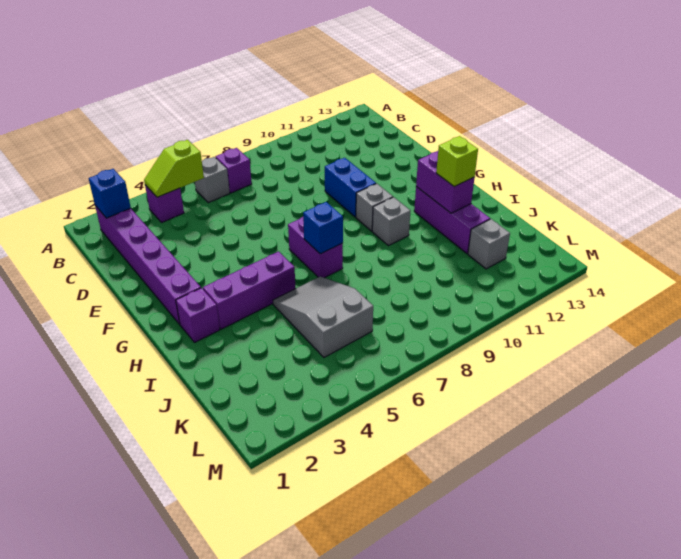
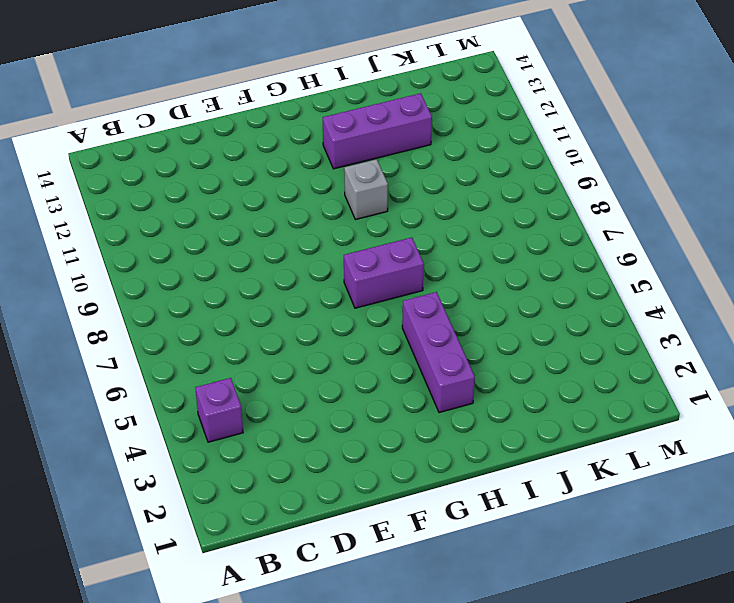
none -> purple brick B2:G2 level 1
none -> grey brick B6 level 1
none -> purple brick B7 level 1

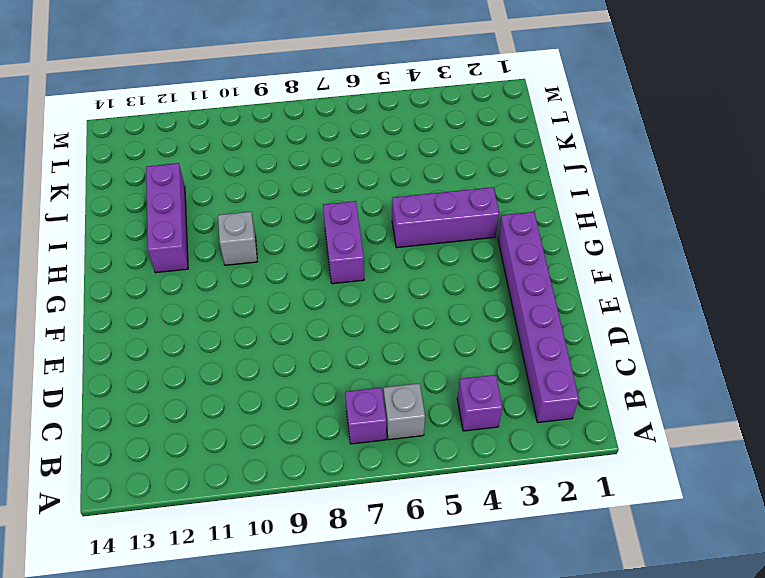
none -> blue brick E10:F10 level 1
none -> grey brick G10 level 1
none -> purple brick H2 level 1

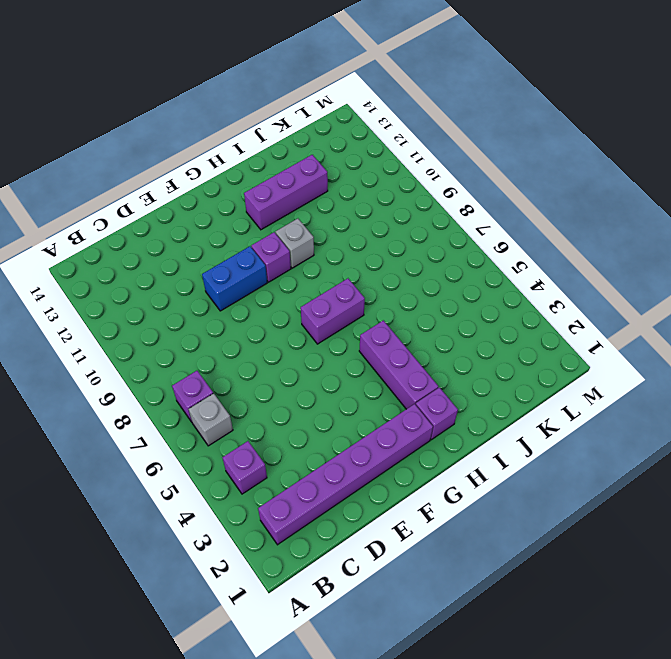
purple brick G10 level 1 -> grey brick G10 level 1
none -> grey slope I5:K6 level 1 top K
none -> grey brick K12 level 1
none -> blue brick B2 level 2

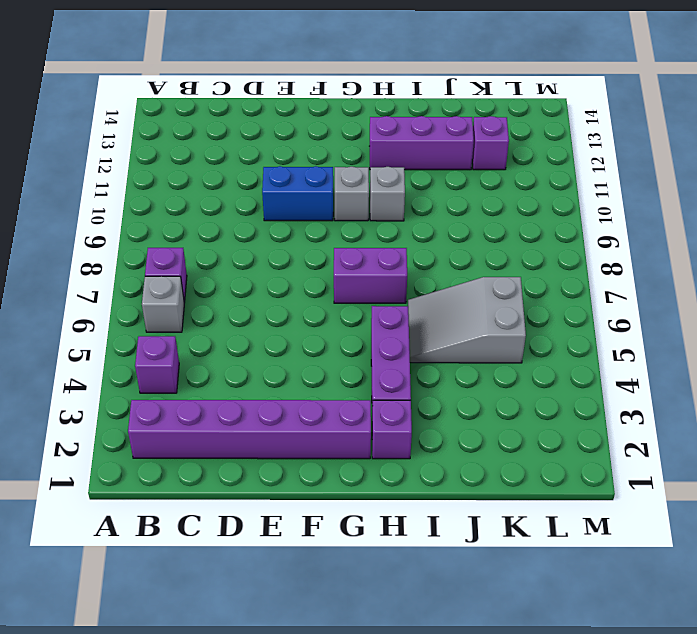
purple brick K12 level 1 -> grey brick K12 level 1
none -> blue brick B2 level 2
none -> lime slope B4:B5 level 2 top 5
none -> blue brick H7 level 2

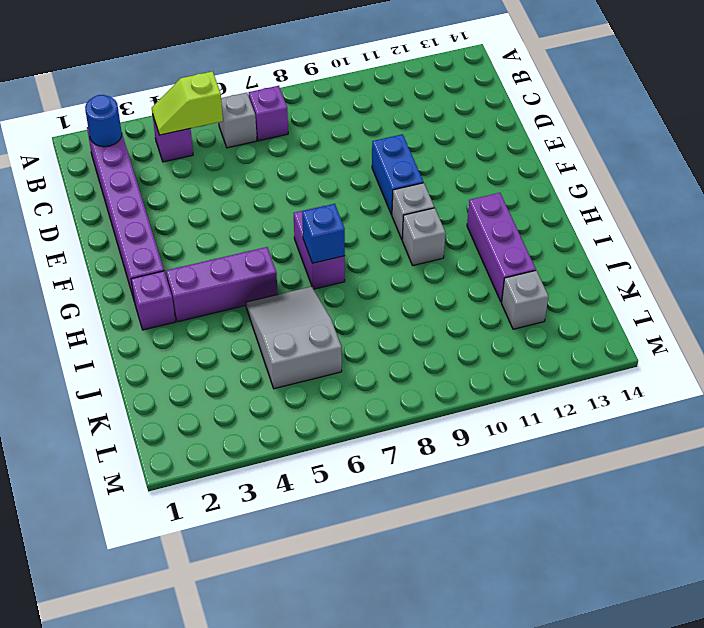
blue round brick B2 level 2 -> blue brick B2 level 2
none -> purple brick H12:I12 level 2
none -> lime brick I12 level 3

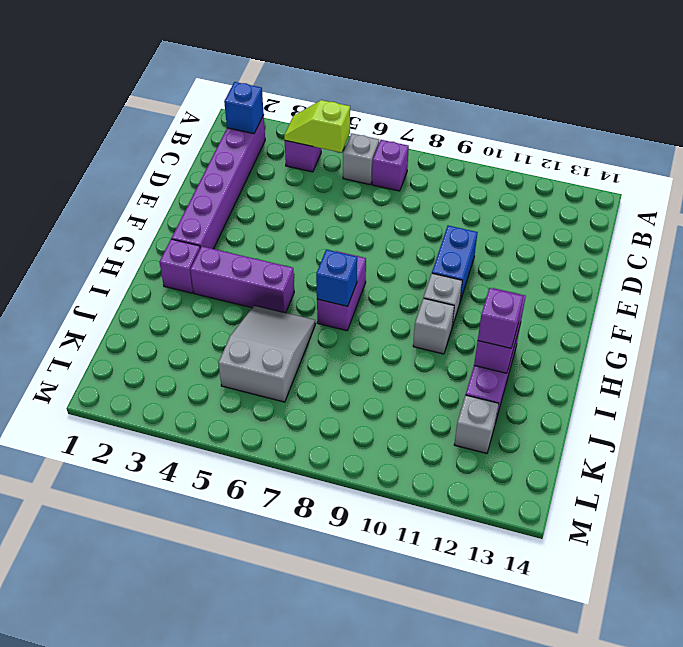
purple brick I12 level 3 -> lime brick I12 level 3

